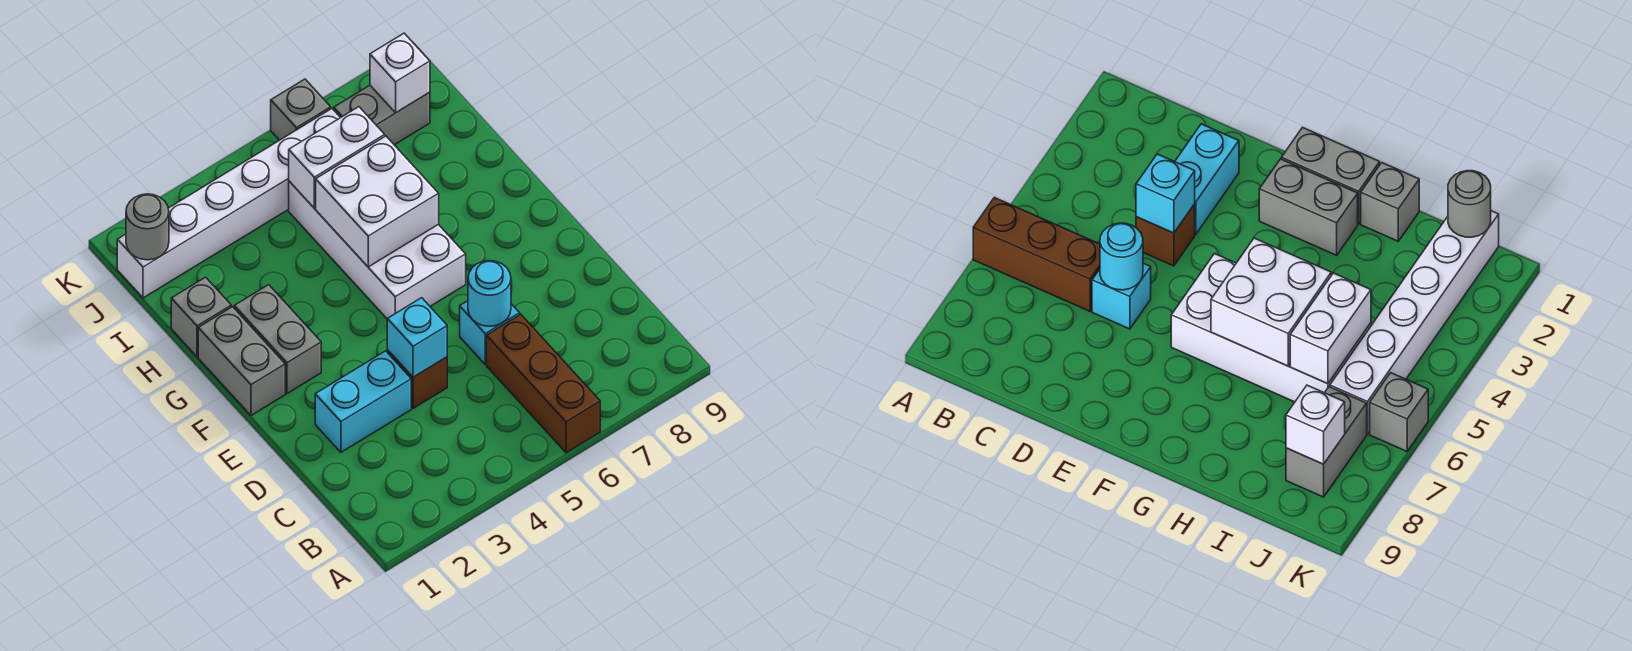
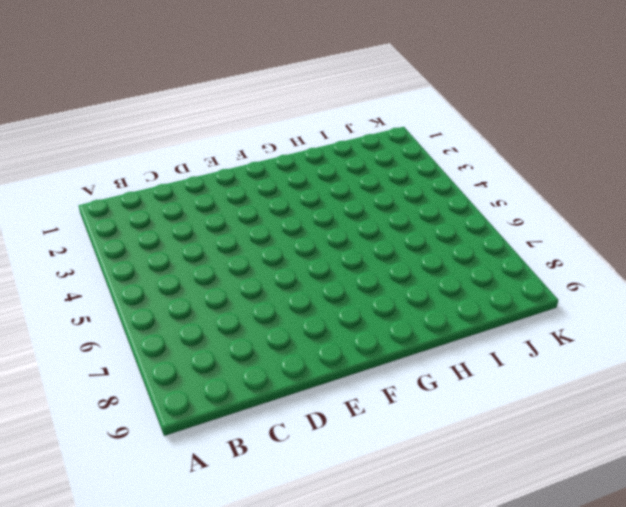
none -> brown brick A6:C6 level 1
none -> cyan brick D2:D3 level 1
none -> brown brick D4 level 1

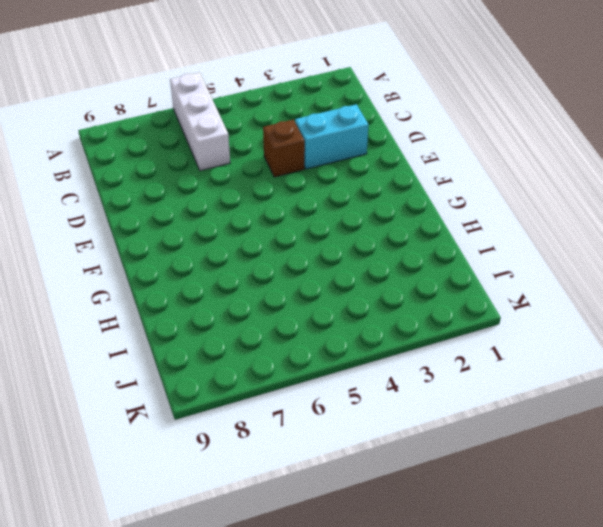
white brick A6:C6 level 1 -> brown brick A6:C6 level 1
none -> cyan brick D6 level 1
none -> grey brick F1:G1 level 1
none -> grey brick F2:G2 level 1

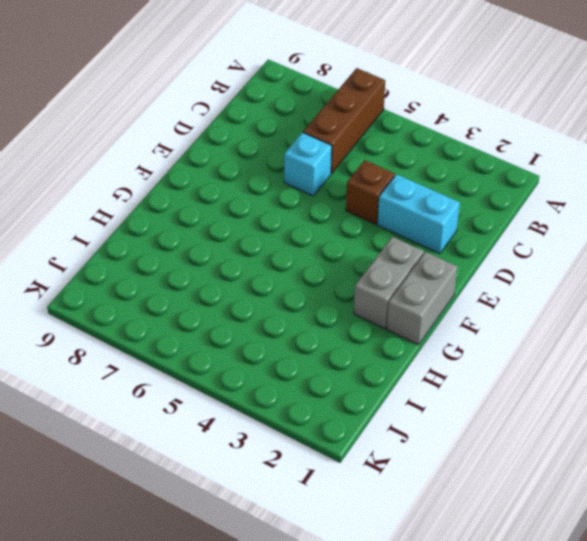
none -> white brick F5:I6 level 1
none -> grey brick H1 level 1
none -> white brick J1:J6 level 1

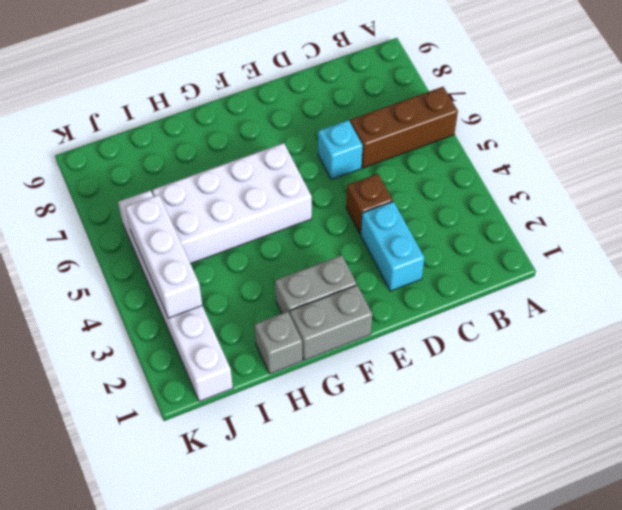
white brick J3:J5 level 2 -> none
none -> grey brick J7:J8 level 1
none -> grey brick K6 level 1
none -> cyan brick D4 level 2

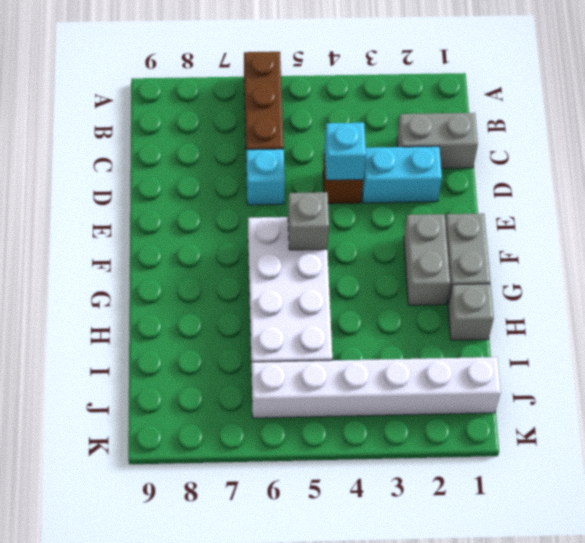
grey brick C1:C2 level 1 -> grey brick J7:J8 level 1
grey brick F5 level 2 -> grey brick K6 level 1
none -> cyan round brick D6 level 2
none -> white brick G5:H6 level 2
none -> white brick I5:I6 level 2

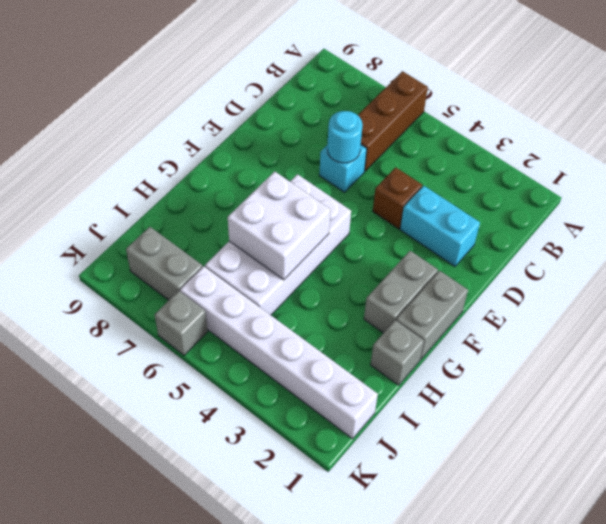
none -> cyan brick D4 level 2
none -> white brick I5:I6 level 2
none -> grey round brick J1 level 2

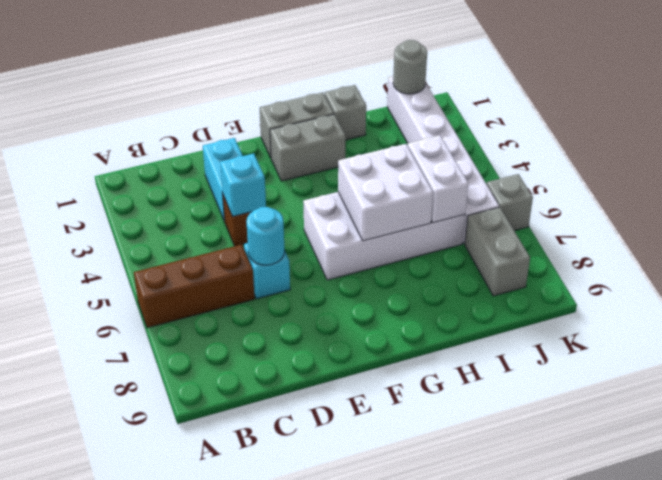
none -> white brick J8 level 2

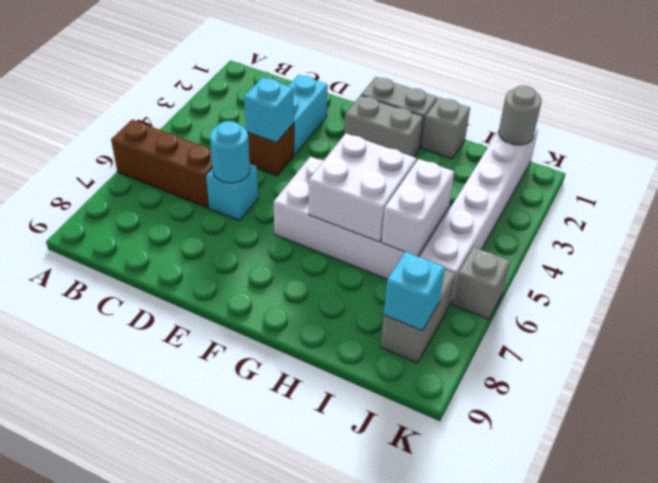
cyan brick J8 level 2 -> white brick J8 level 2

